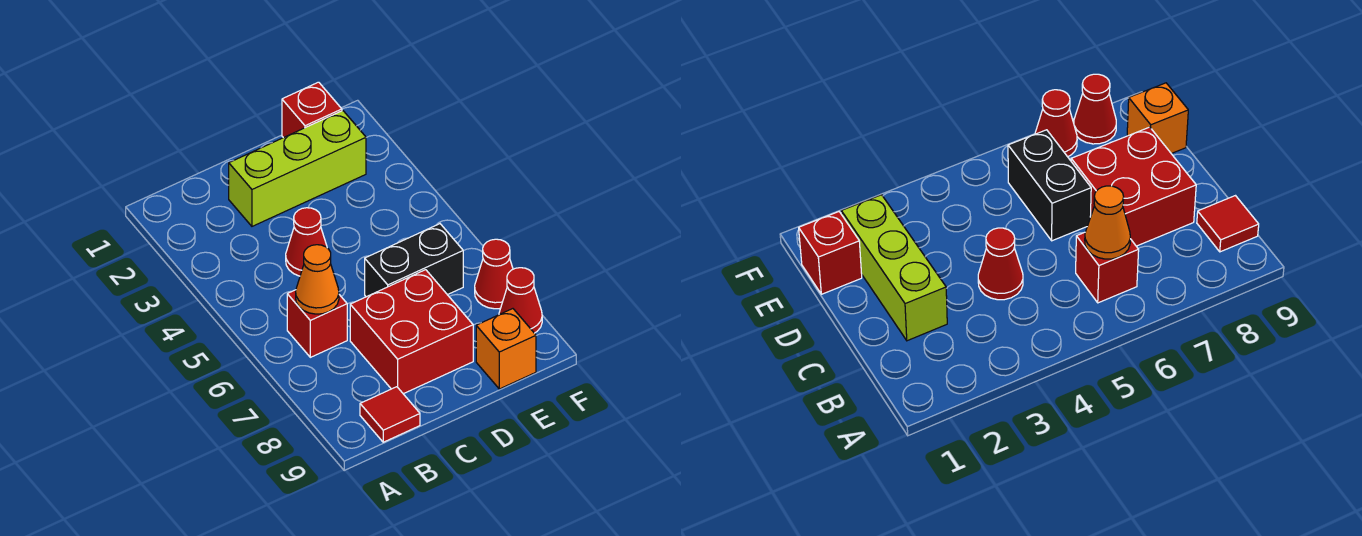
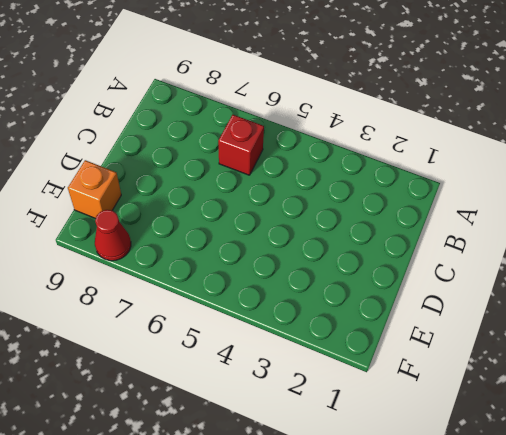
none -> red tile B9 level 1
none -> lime brick C2:E2 level 1

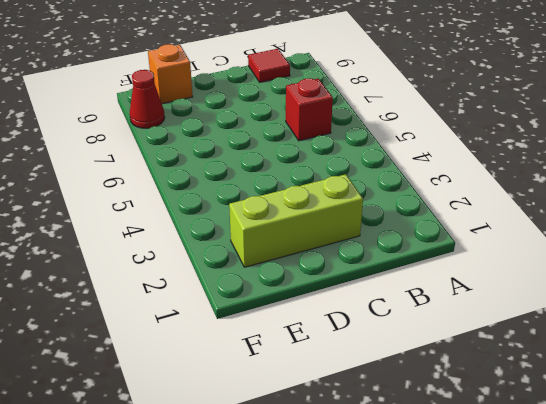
none -> red cone C4 level 1
none -> red brick C7:D8 level 1

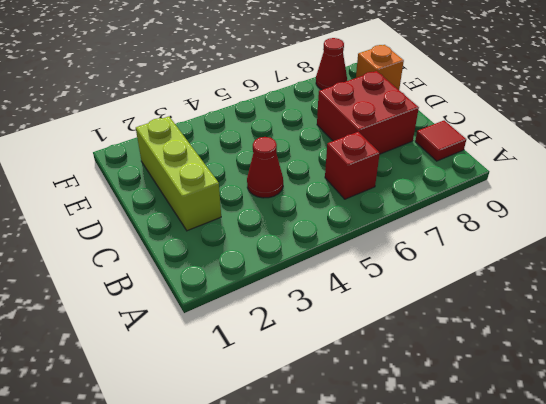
none -> black brick D6:E6 level 1
none -> red brick E1 level 1

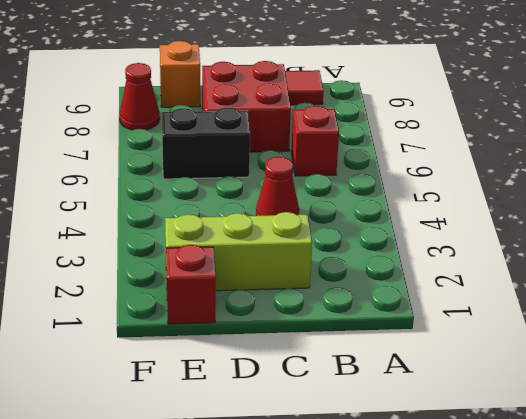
none -> red cone F7 level 1
none -> orange cone B6 level 2

